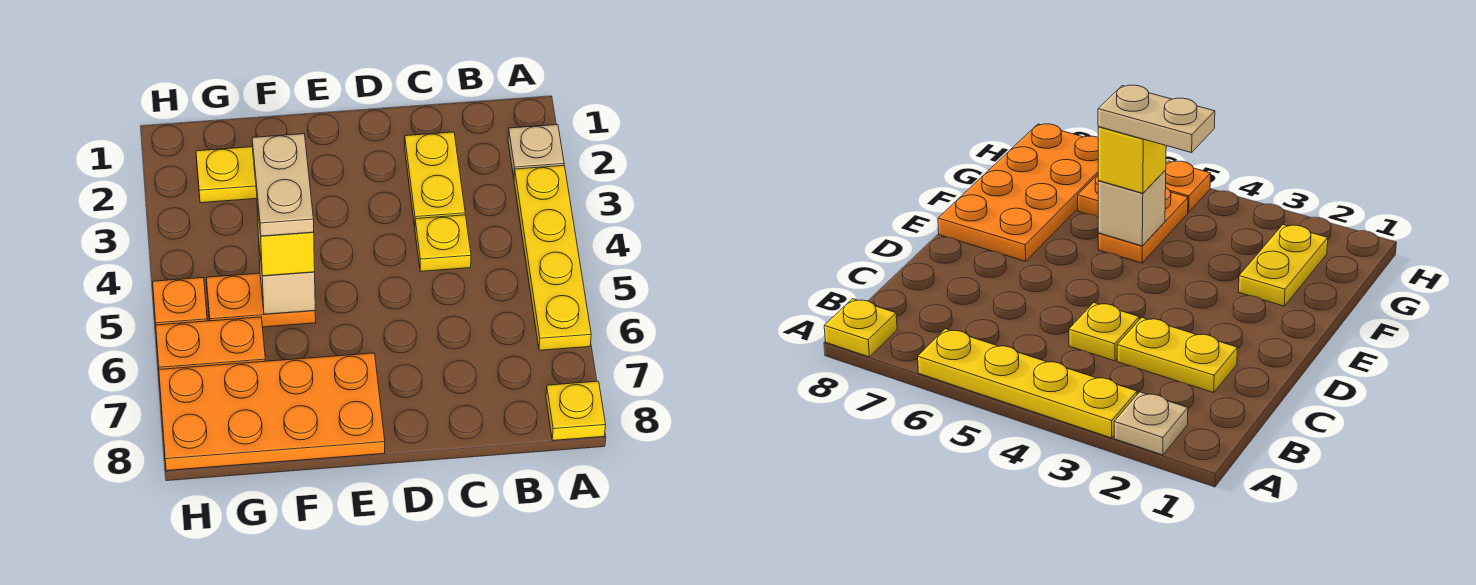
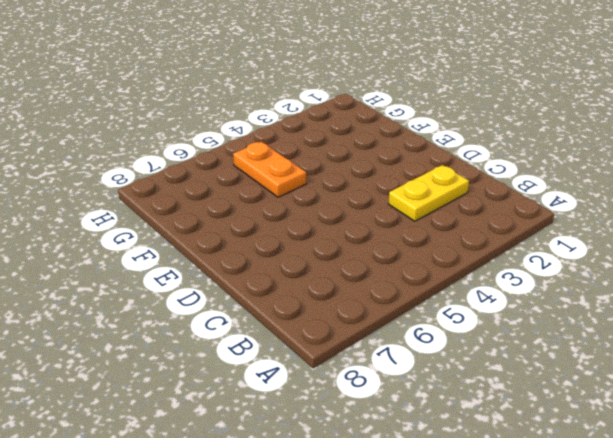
none -> tan plate A2 level 1
none -> yellow plate A3:A6 level 1
none -> yellow plate A8 level 1

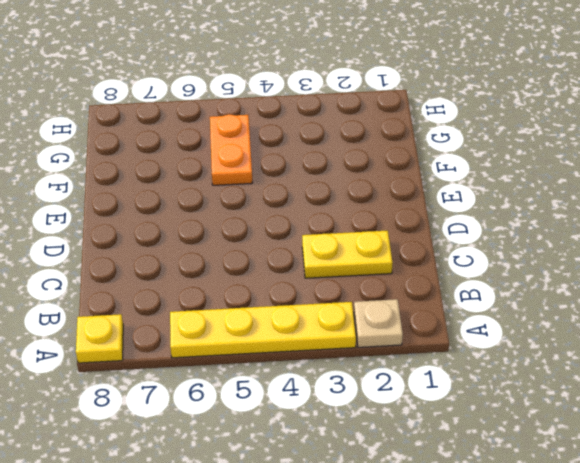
none -> yellow plate C4 level 1
none -> orange plate E7:H8 level 1
none -> yellow plate F2:G2 level 1

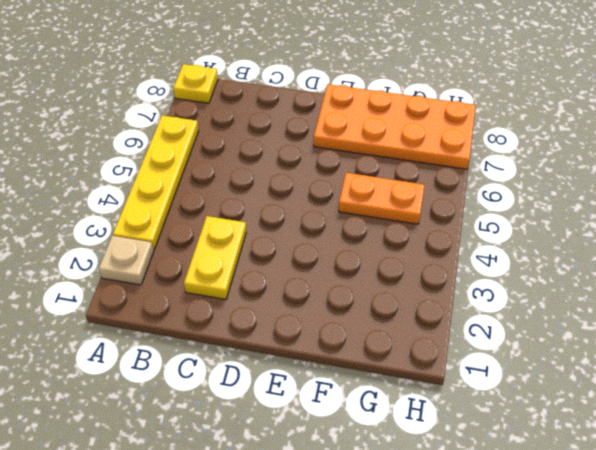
none -> yellow plate C4 level 1
none -> yellow plate F2:G2 level 1
none -> orange plate G6:H6 level 1

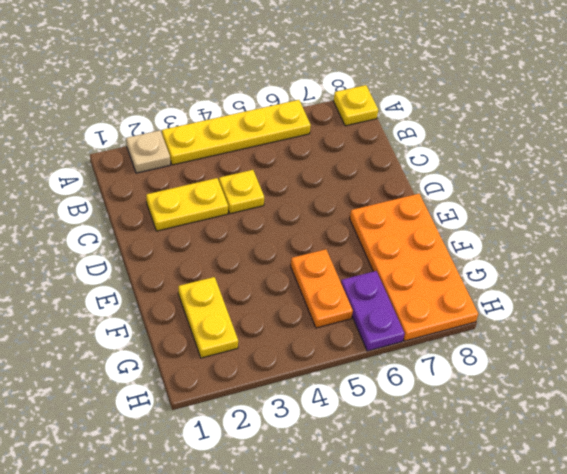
purple plate G6:H6 level 1 -> orange plate G6:H6 level 1
none -> orange plate H5 level 1
none -> tan brick F5 level 2
none -> yellow brick F5 level 3

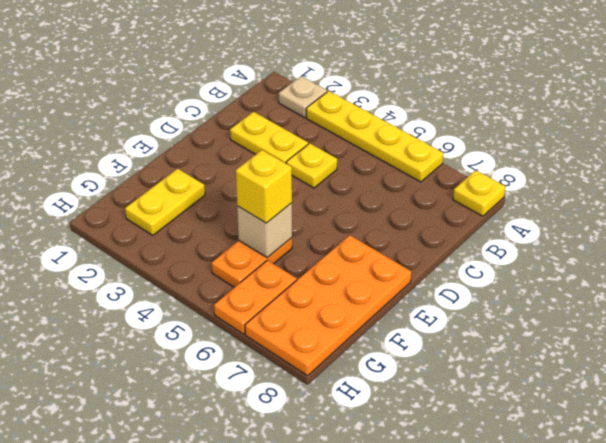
none -> orange plate H5 level 1
none -> tan plate F4:F5 level 4

